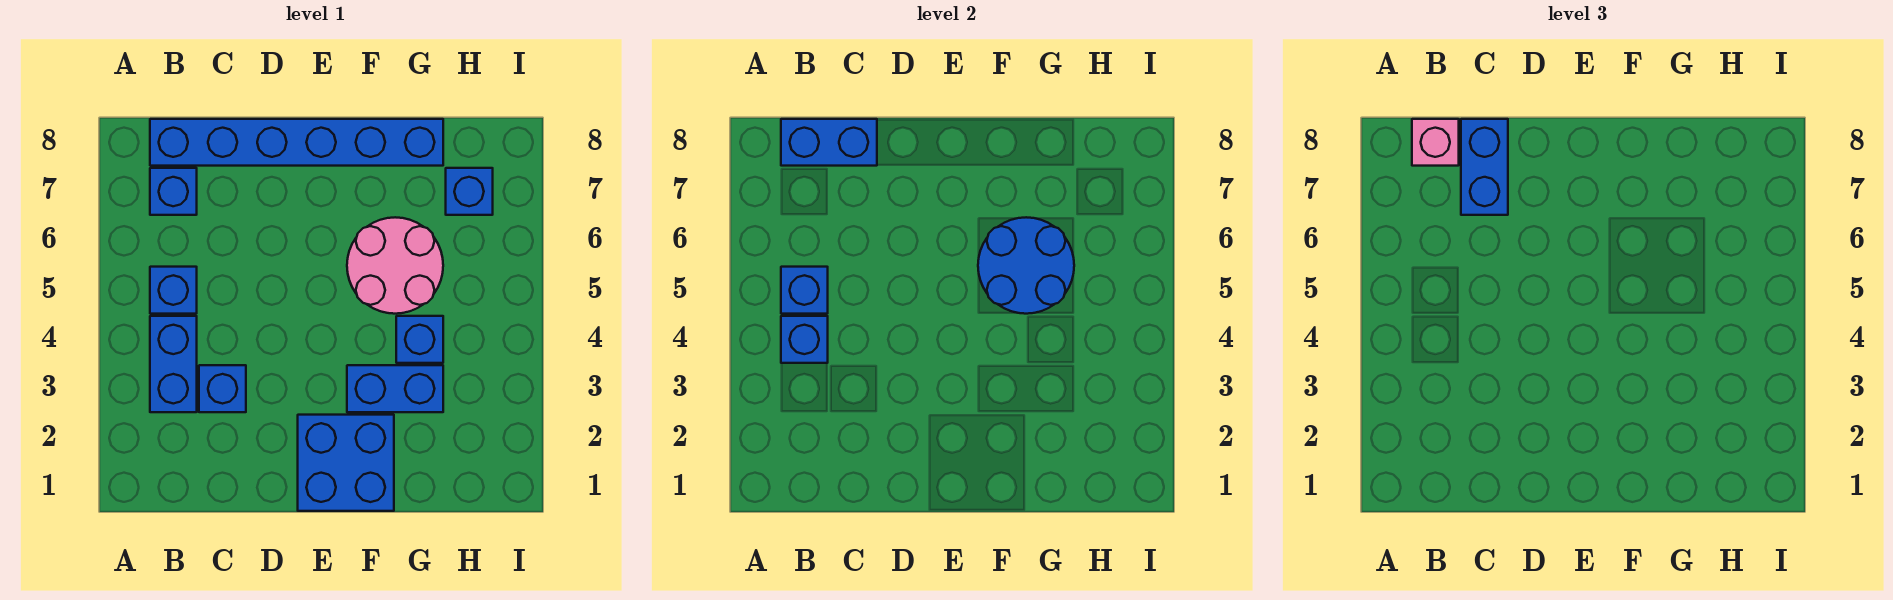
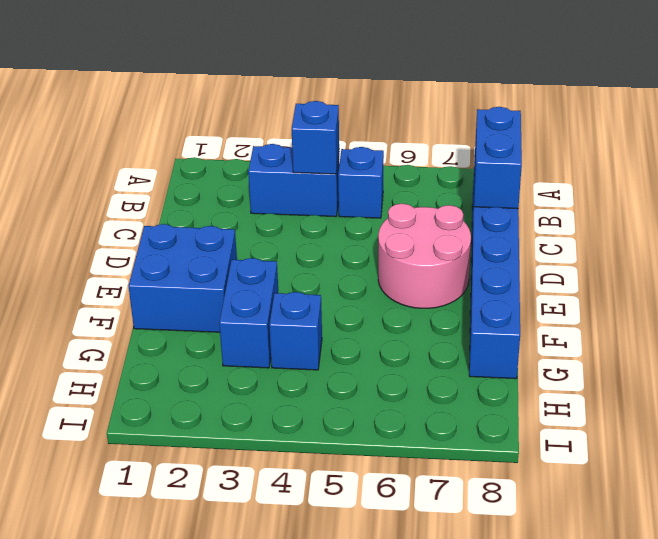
pink round brick D6:E7 level 1 -> pink round brick F5:G6 level 1
none -> blue brick B7 level 1
none -> blue brick C3 level 1
none -> blue brick H7 level 1

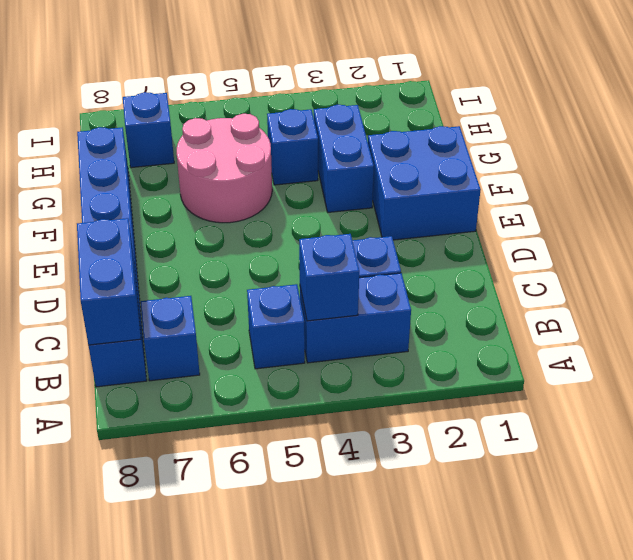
none -> blue brick B5 level 2
none -> blue round brick F5:G6 level 2
none -> pink brick B8 level 3

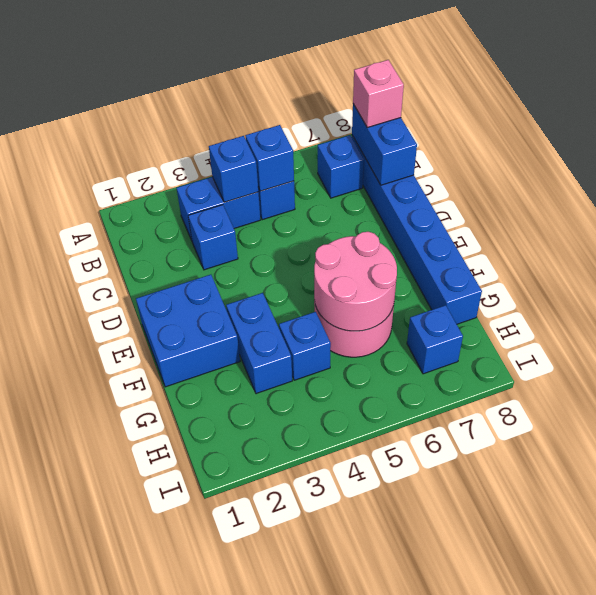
pink round brick F5:G6 level 2 -> blue round brick F5:G6 level 2
none -> blue brick C7:C8 level 3

